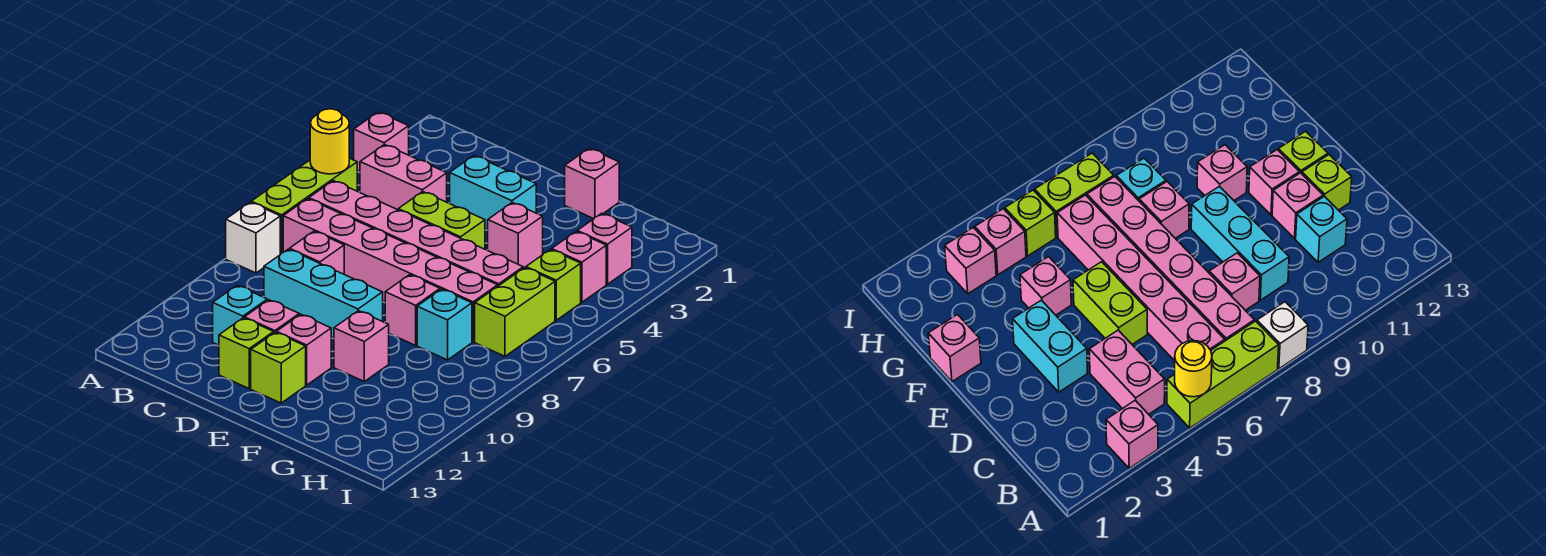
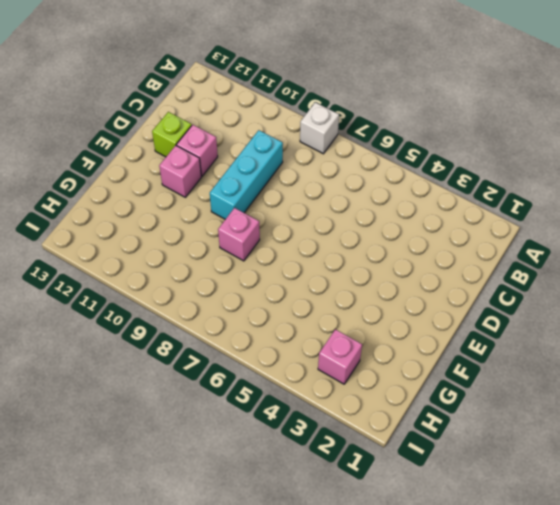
none -> pink brick A3 level 1
none -> lime brick A5:A7 level 1
none -> pink brick B4:C4 level 1

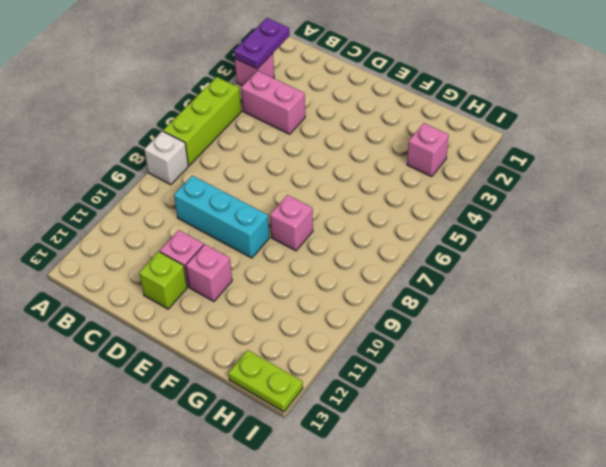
purple plate A2:A3 level 2 -> none
lime plate H13:I13 level 1 -> none
none -> pink brick B6:G6 level 1
none -> pink brick B7:G7 level 1
none -> pink brick C8 level 1

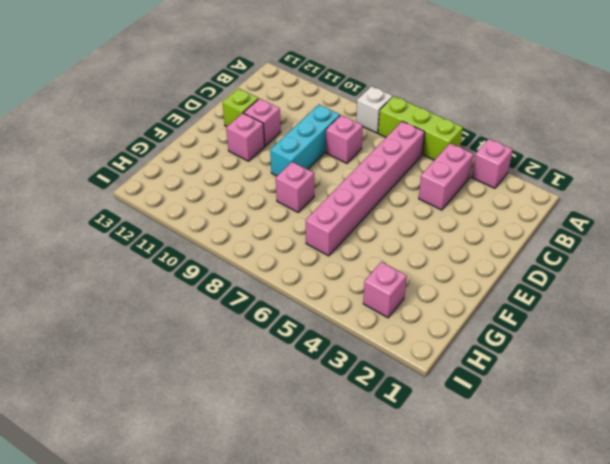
none -> pink brick B7:G7 level 1
none -> cyan brick C11 level 1
none -> cyan brick D3:E3 level 1

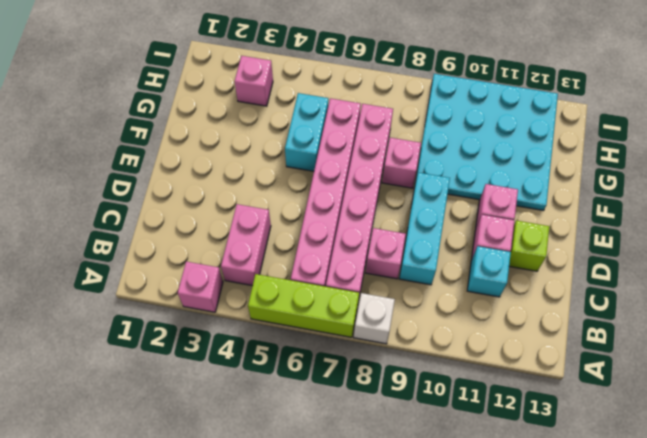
cyan brick F5:G5 level 1 -> cyan brick D3:E3 level 1
cyan plate F9:I12 level 1 -> pink brick F10 level 1
none -> lime brick D5:E5 level 1
none -> lime brick E12 level 1
none -> pink brick F1 level 1

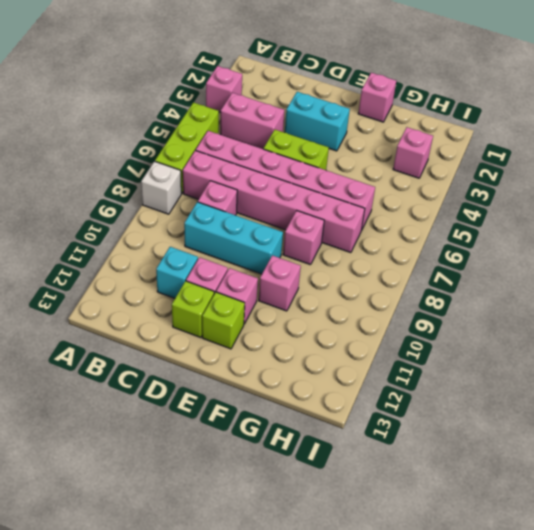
none -> pink brick F4 level 1
none -> cyan brick G8 level 1
none -> pink brick H4 level 1

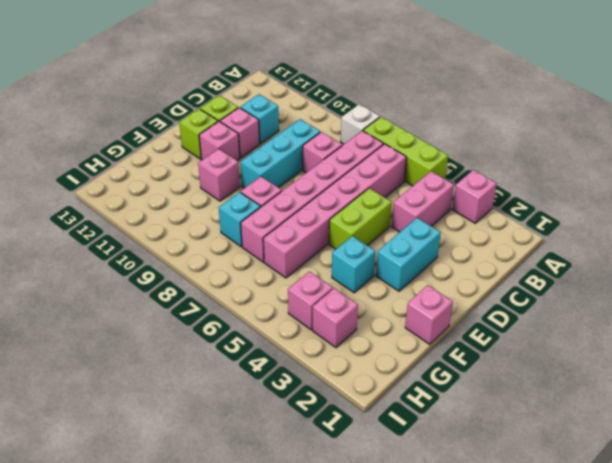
cyan brick F4 level 1 -> pink brick F4 level 1
none -> lime brick H5 level 1
none -> lime brick H6:H7 level 1
none -> yellow round brick A5 level 2

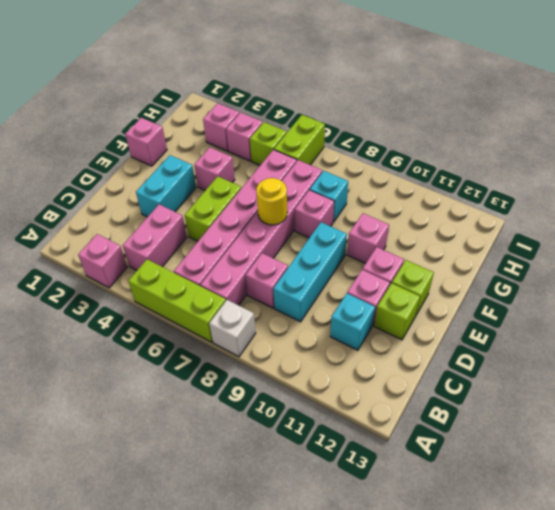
yellow round brick E7 level 2 -> yellow round brick A5 level 2
lime brick H6:I6 level 1 -> lime brick H6:H7 level 1

